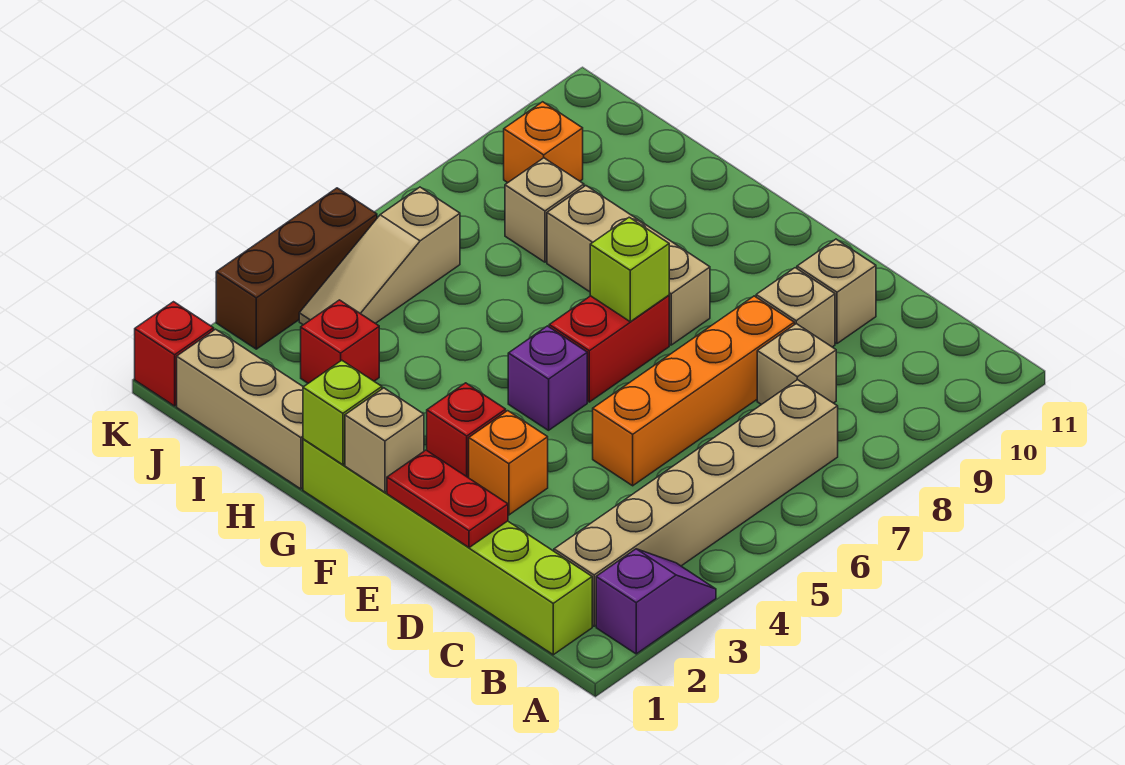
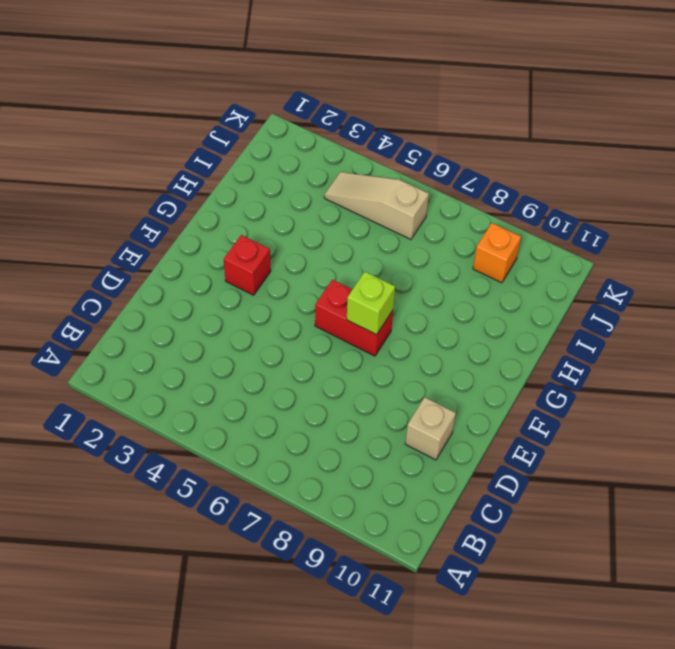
none -> purple slope A2:A3 level 1 top 2
none -> lime brick B1:G1 level 1
none -> tan brick B2:B7 level 1

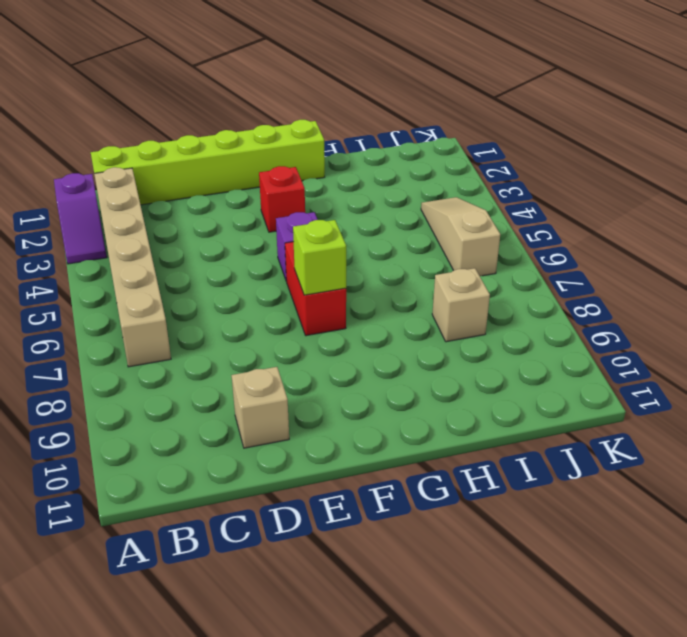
none -> tan brick C8 level 1
none -> orange brick D5:D8 level 1
none -> tan brick D9 level 1

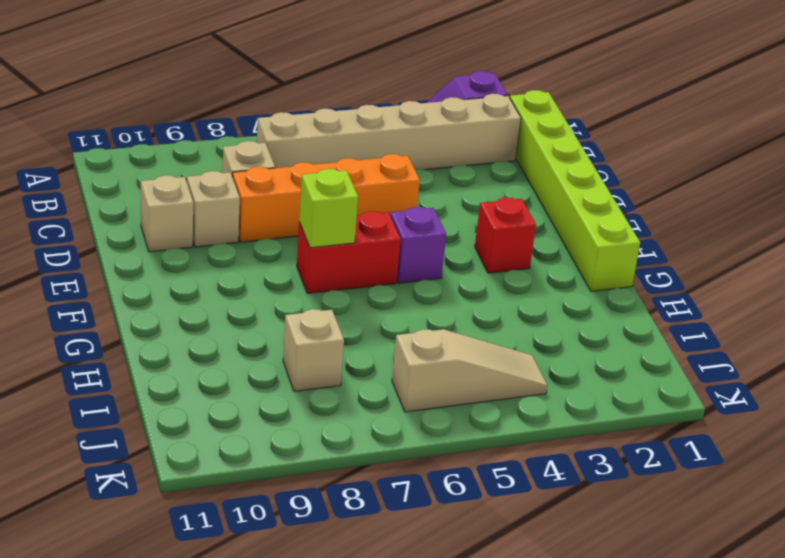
none -> orange brick E3 level 1
none -> tan brick F8:H8 level 1
none -> tan brick H1:J1 level 1

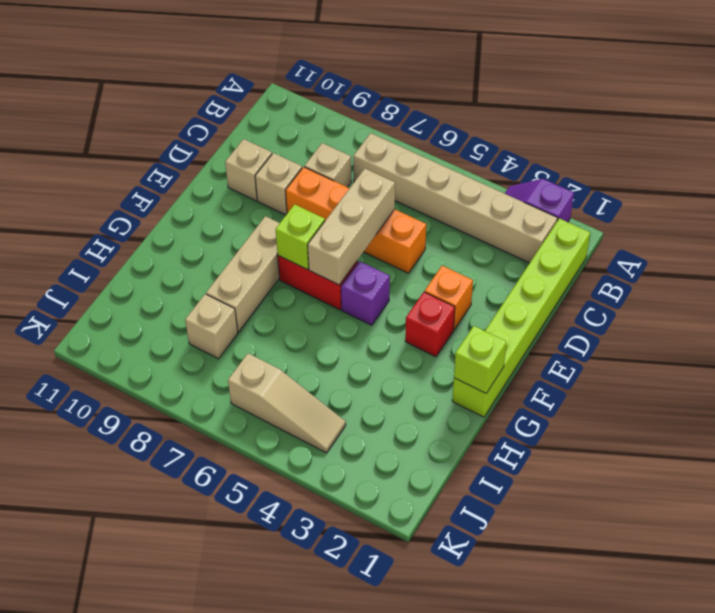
tan brick D6:F6 level 2 -> tan brick H1:J1 level 1
none -> red brick I3 level 1
none -> orange brick J9 level 1
none -> red brick K1 level 1

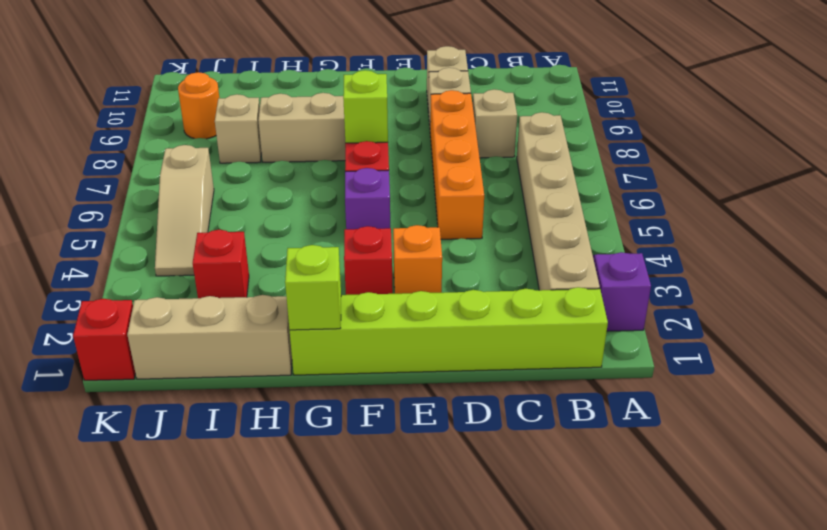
orange round brick J9 level 1 -> orange brick J9 level 1
none -> brown brick K3:K5 level 1
none -> red plate D1:E1 level 2
none -> tan brick F1 level 2

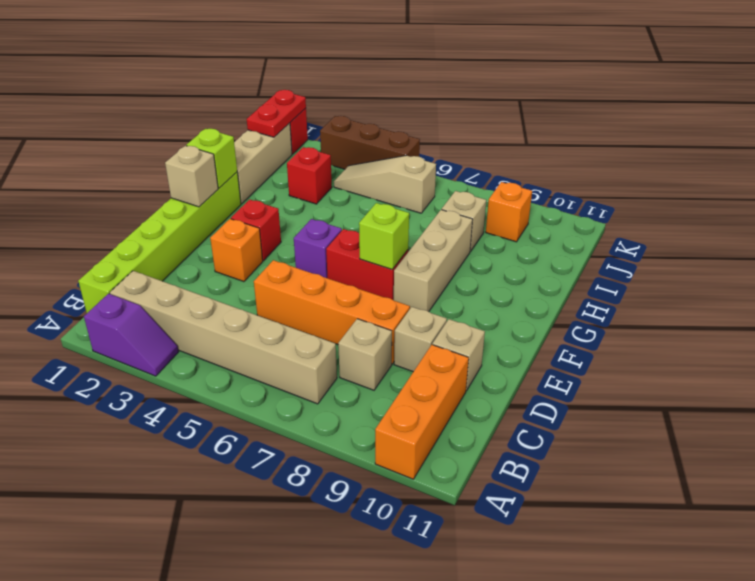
orange brick A10:C10 level 1 -> none
red plate J1:K1 level 2 -> red plate D1:E1 level 2

